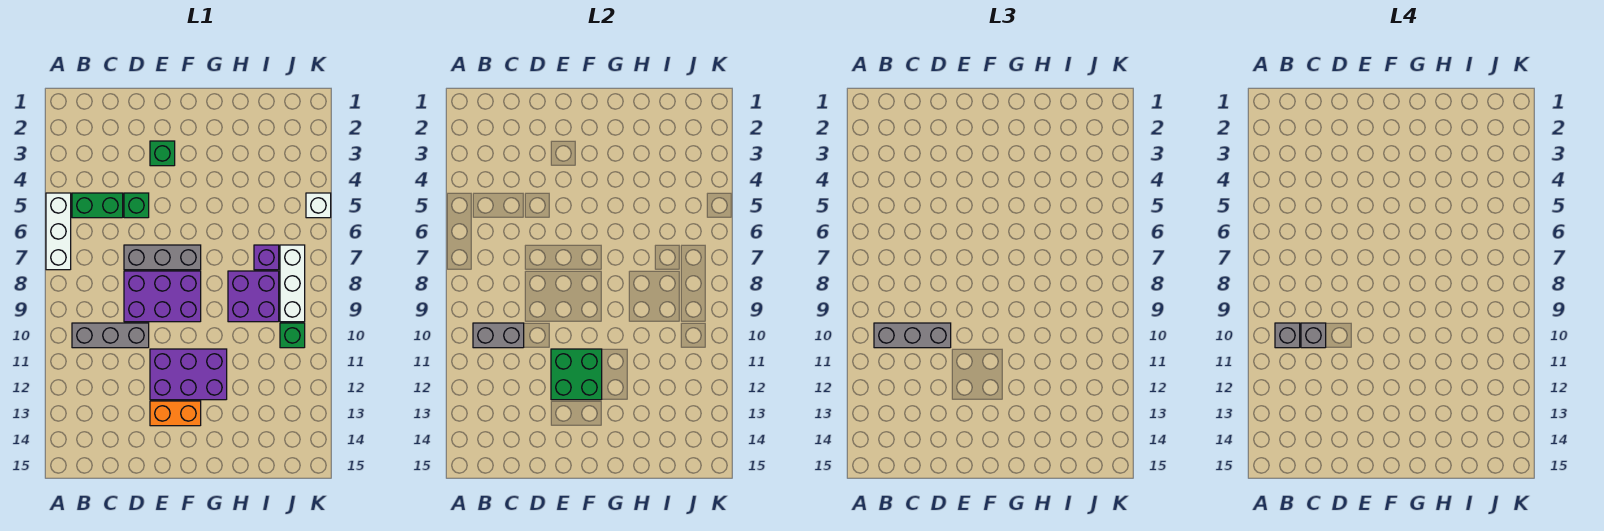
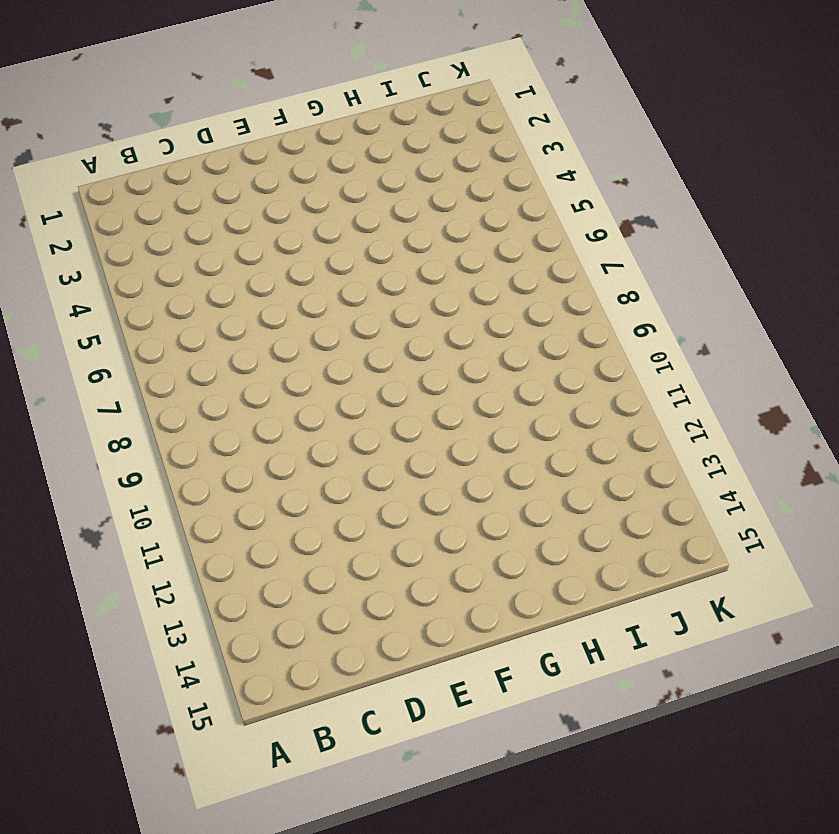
none -> white brick A5:A7 level 1
none -> green brick B5:C5 level 1
none -> grey brick B10:D10 level 1

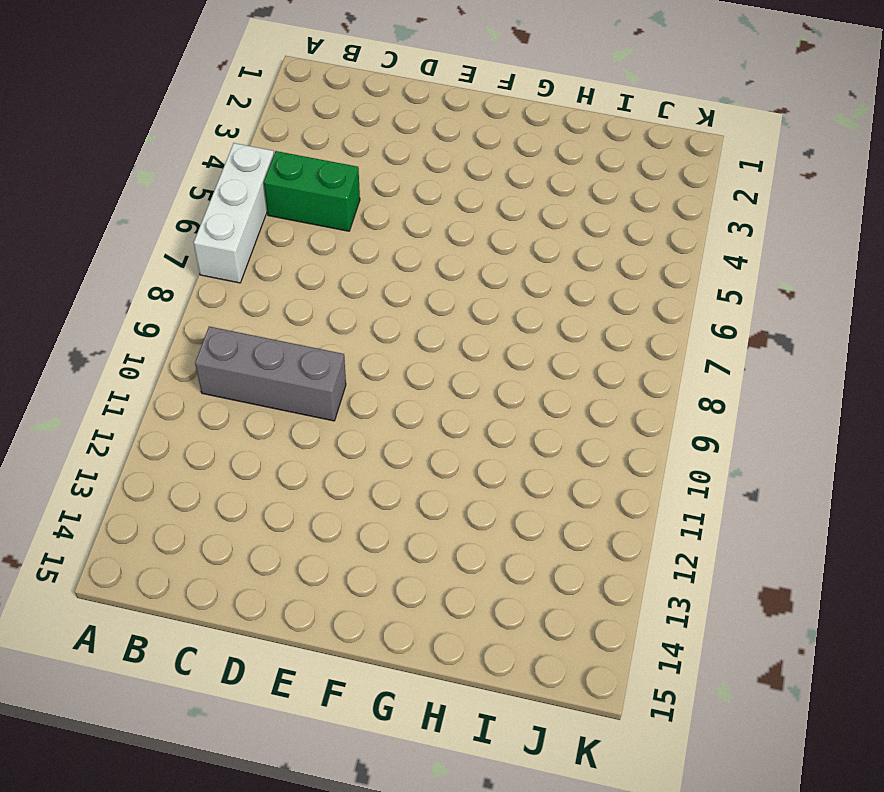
none -> green brick D5 level 1
none -> grey brick D7:F7 level 1
none -> purple brick D8:F9 level 1

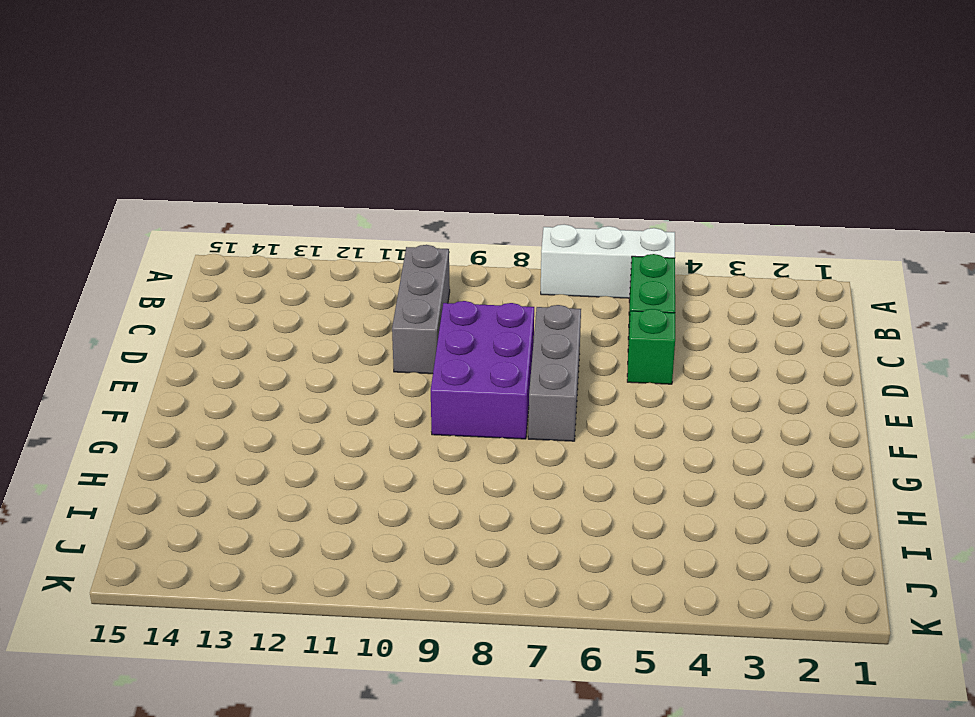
none -> green brick E3 level 1
none -> purple brick E11:G12 level 1
none -> orange brick E13:F13 level 1

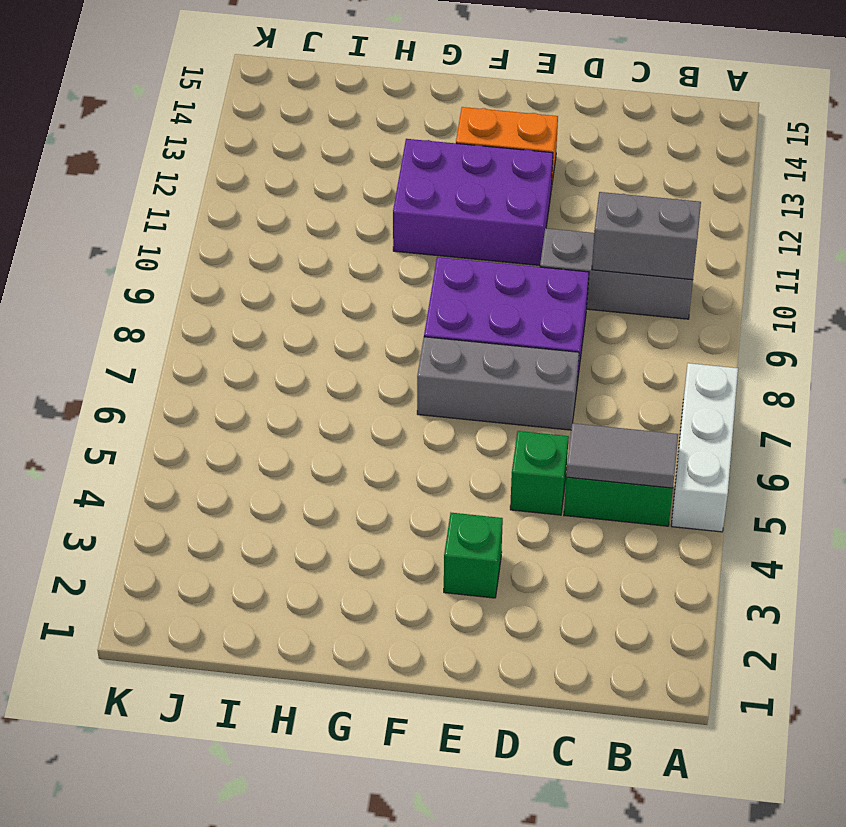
grey tile B5:C5 level 2 -> none
none -> purple brick H8:I9 level 1
none -> purple brick I7 level 1
none -> white brick J7:J9 level 1

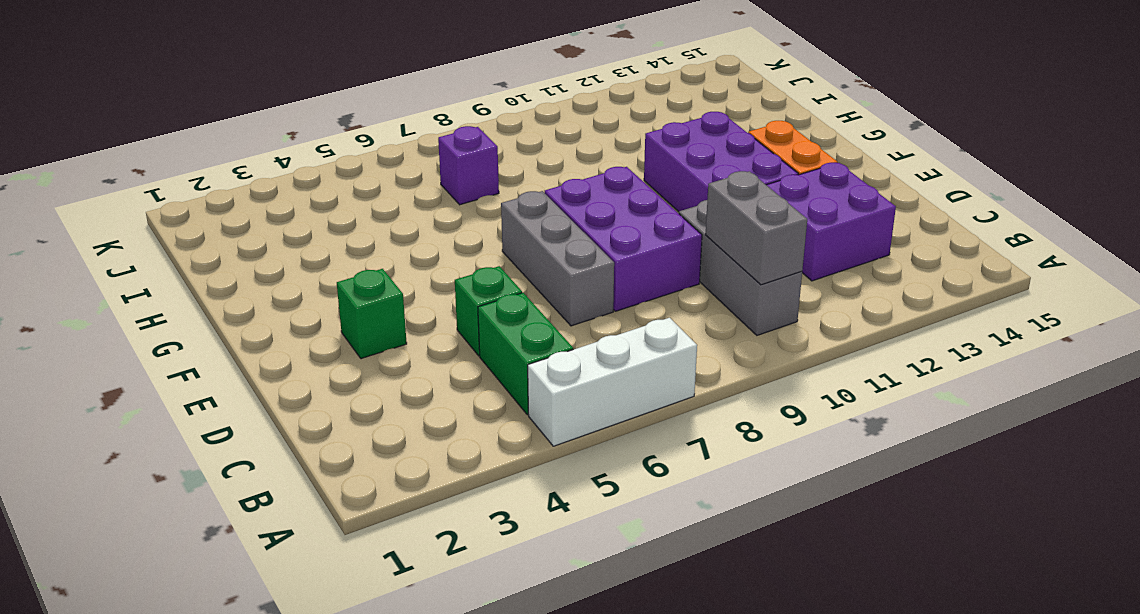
purple brick C12:D13 level 1 -> purple brick H8:I9 level 1
none -> white brick J7:J9 level 1
none -> green brick J10 level 1
none -> white brick K5 level 1

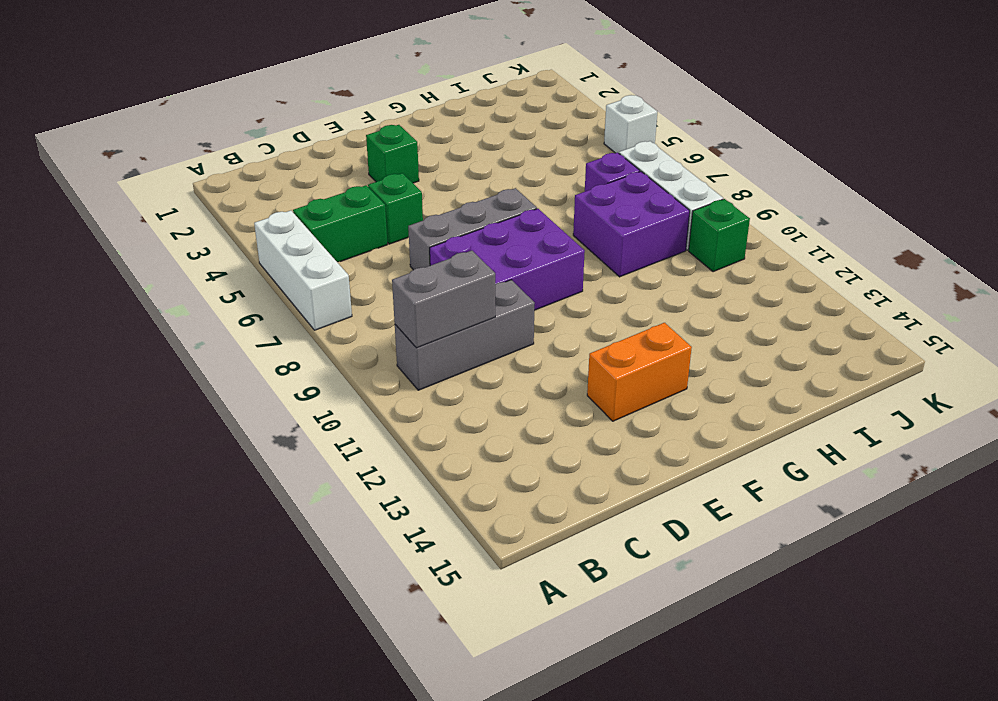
none -> purple brick E11:G12 level 1
none -> green brick E11:F12 level 2
none -> grey brick B10:D10 level 3

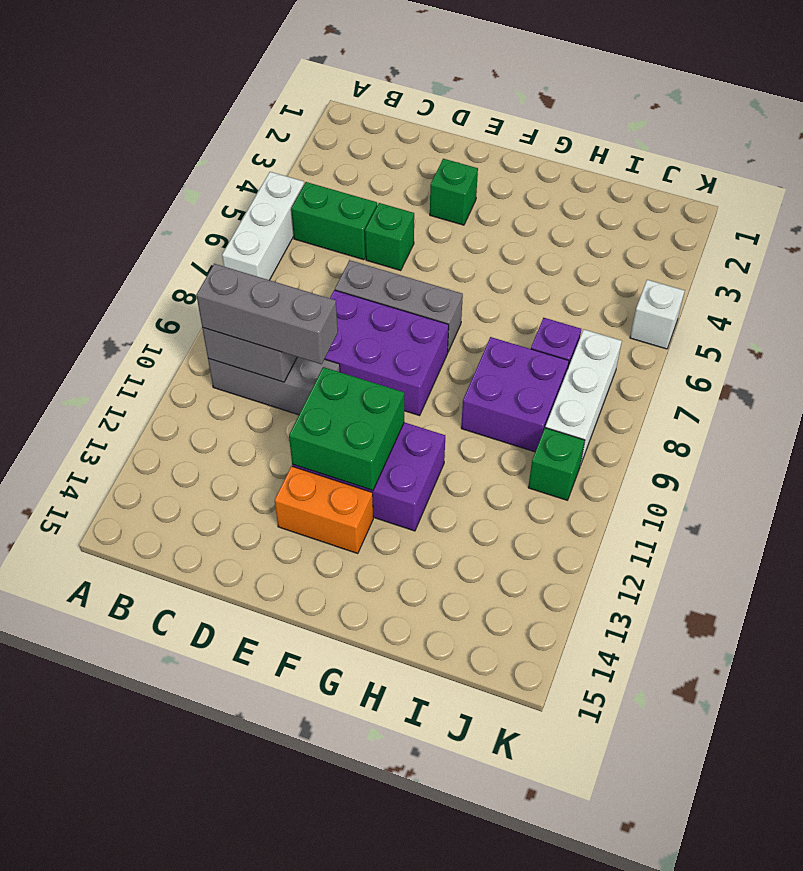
none -> grey brick B10 level 4
none -> grey brick C10 level 4

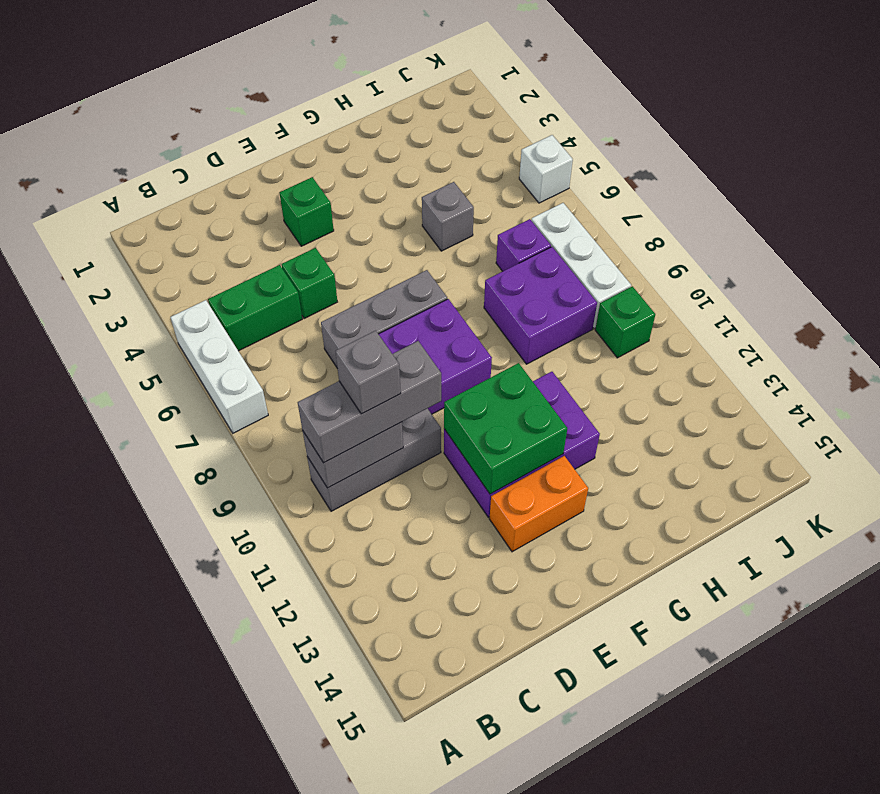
grey brick H5 level 1 -> grey brick B10 level 4

